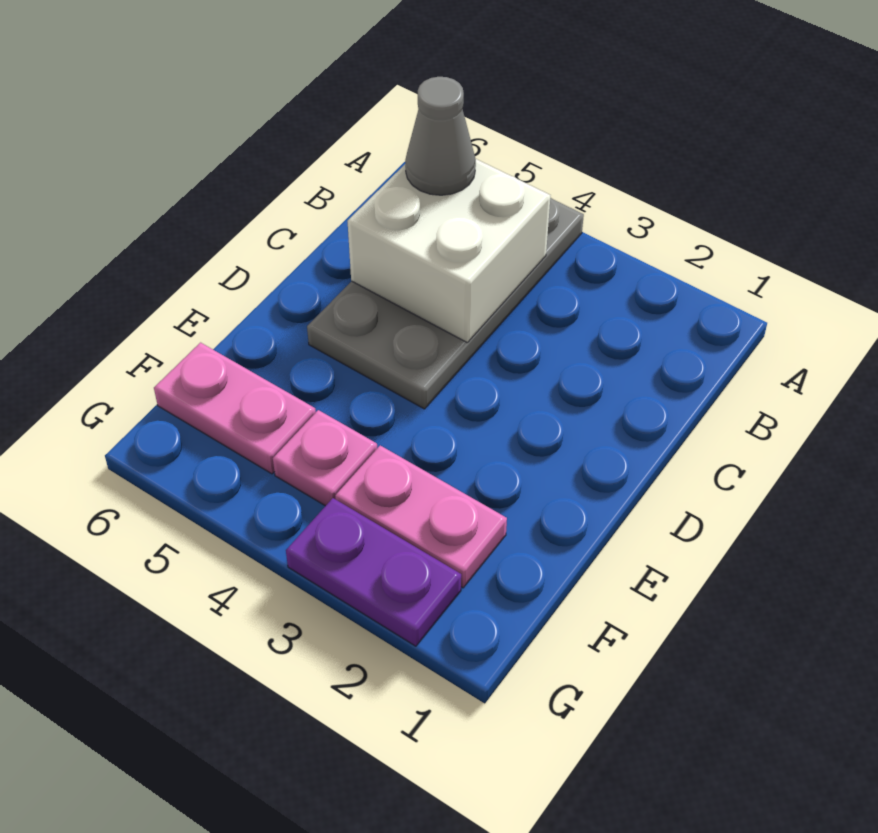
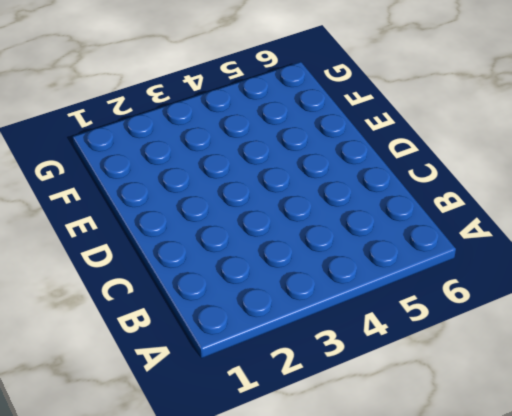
none -> grey plate A4:D5 level 1
none -> pink plate F2:F3 level 1

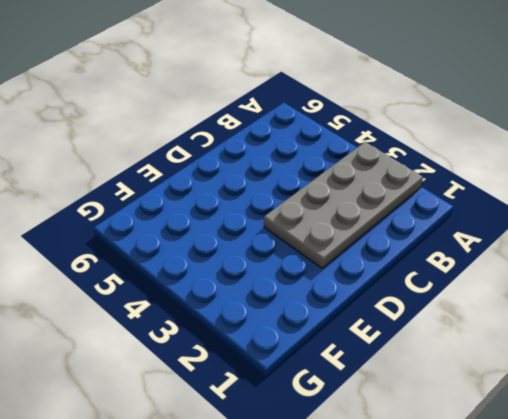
grey plate A2:D3 level 1 -> grey plate A4:D5 level 1
none -> pink plate F2:F3 level 1
none -> pink plate F4 level 1

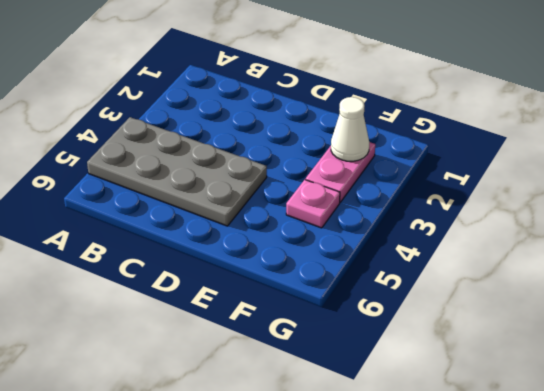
white cone F2 level 2 -> none
none -> pink plate F5:F6 level 1
none -> purple plate G2:G3 level 1

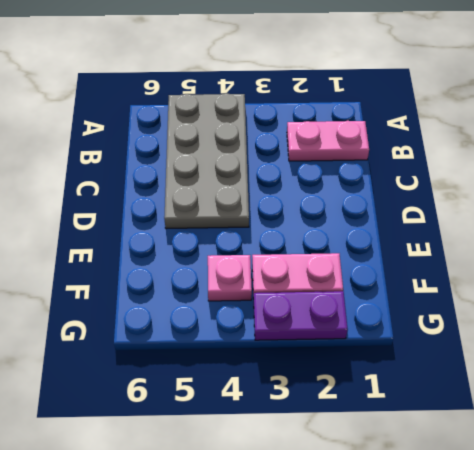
pink plate B1:B2 level 1 -> pink plate F5:F6 level 1
none -> white brick B4:C5 level 2
none -> grey cone B5 level 3

